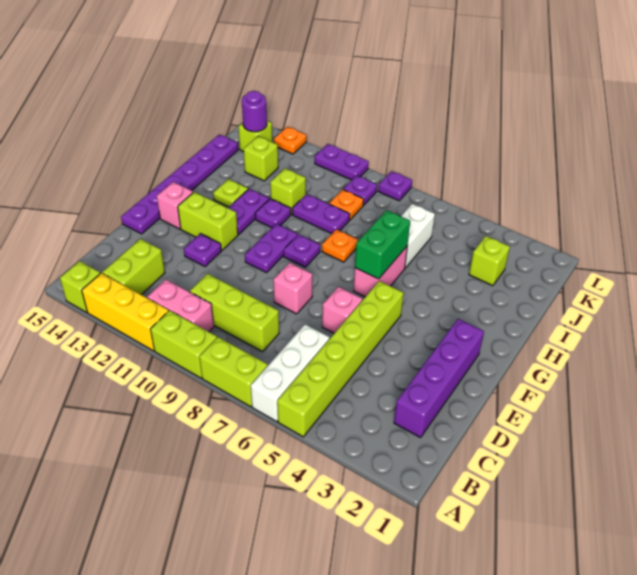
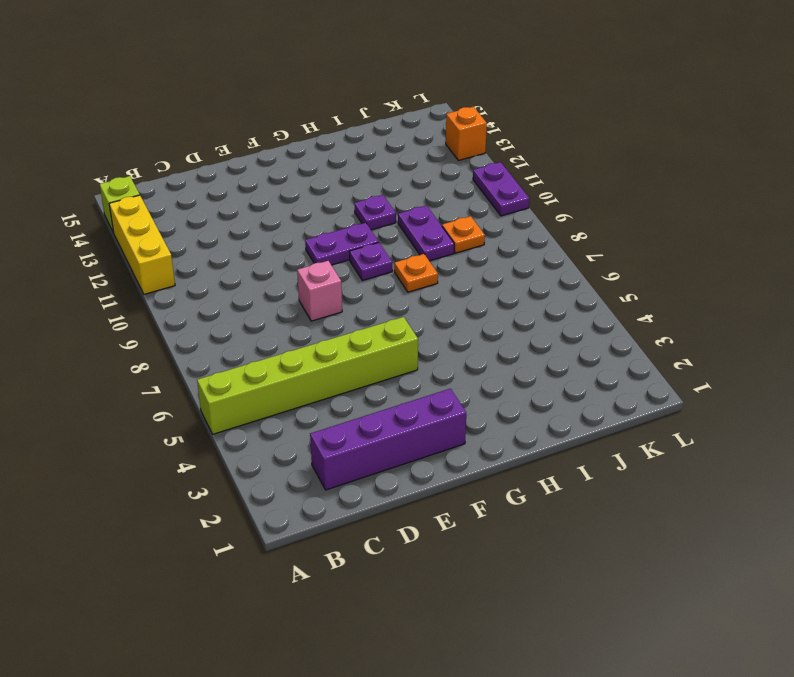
orange brick L13 level 1 -> orange plate L13 level 1
none -> white brick A6:C6 level 1
none -> lime brick A7:A8 level 1
none -> lime brick A9:A10 level 1
none -> pink brick B10:B11 level 1

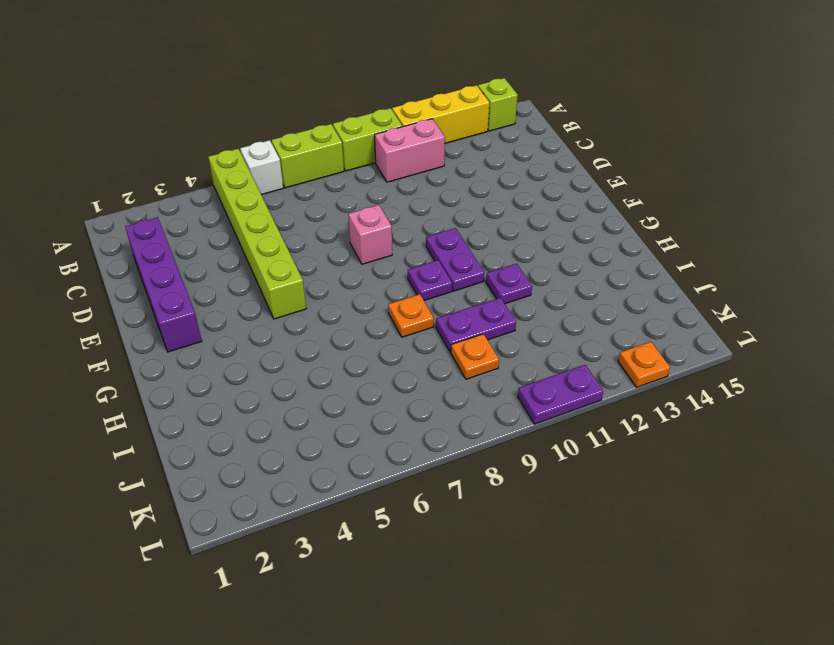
white brick A6 level 1 -> white brick A6:C6 level 1
none -> lime brick B13:C13 level 1
none -> lime brick C8:C10 level 1
none -> pink brick E6 level 1
none -> purple plate E12 level 1

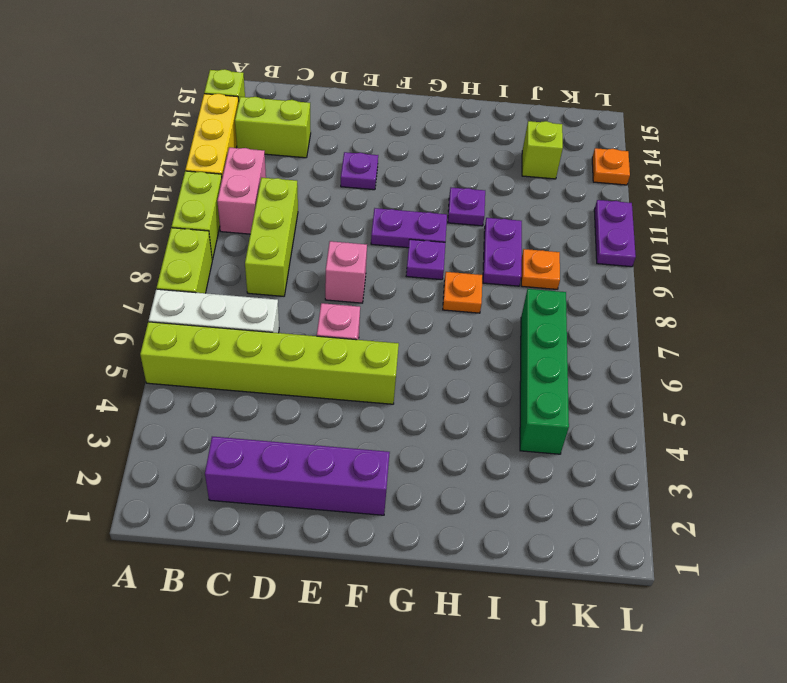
green brick J4:J7 level 1 -> white brick I6:J6 level 1
none -> purple plate E15:J15 level 1
none -> lime brick F12:F13 level 1
none -> pink brick F14 level 1
none -> pink brick G6:H6 level 1

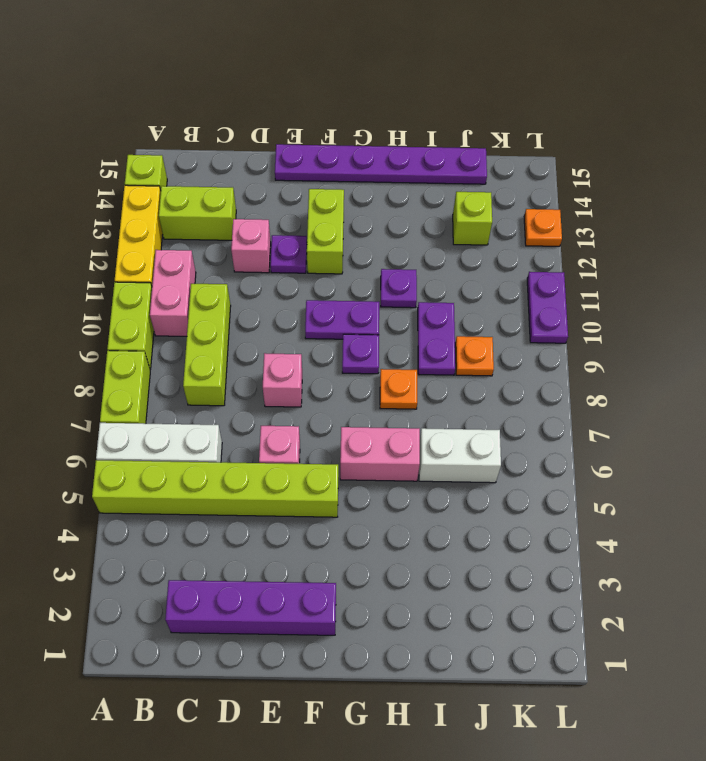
pink brick D12 level 1 -> pink brick F14 level 1
none -> purple plate G12:H12 level 1
none -> lime plate H13 level 1
none -> lime brick I11 level 1
none -> lime brick J3 level 1

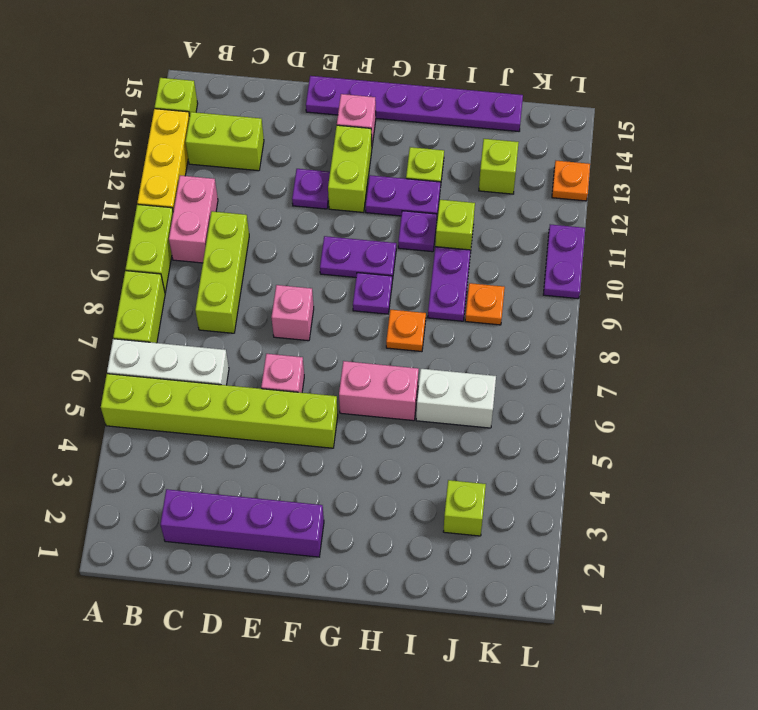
none -> purple plate K9 level 1
none -> lime brick K14 level 1
none -> purple plate L8 level 1
none -> green brick G6:H6 level 2

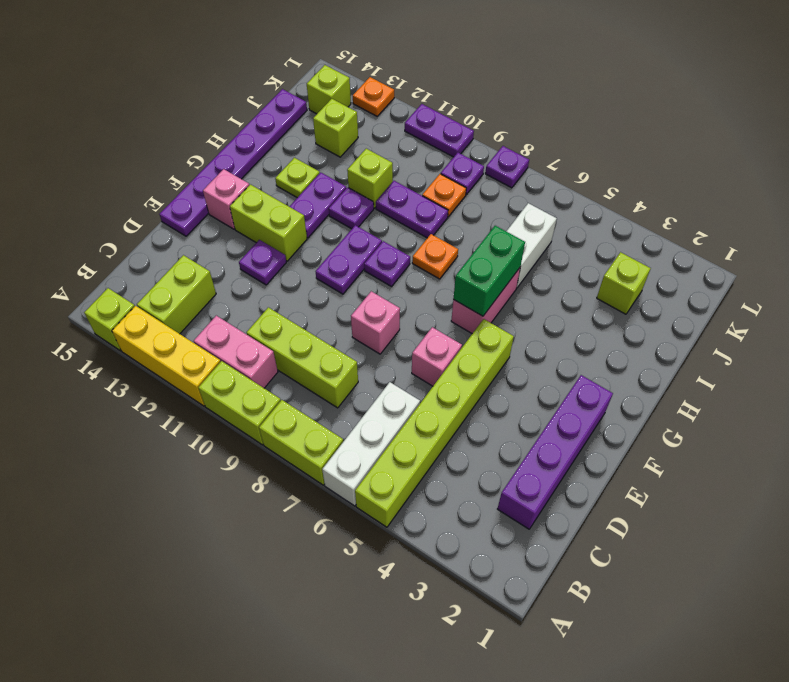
none -> purple round brick K14 level 2

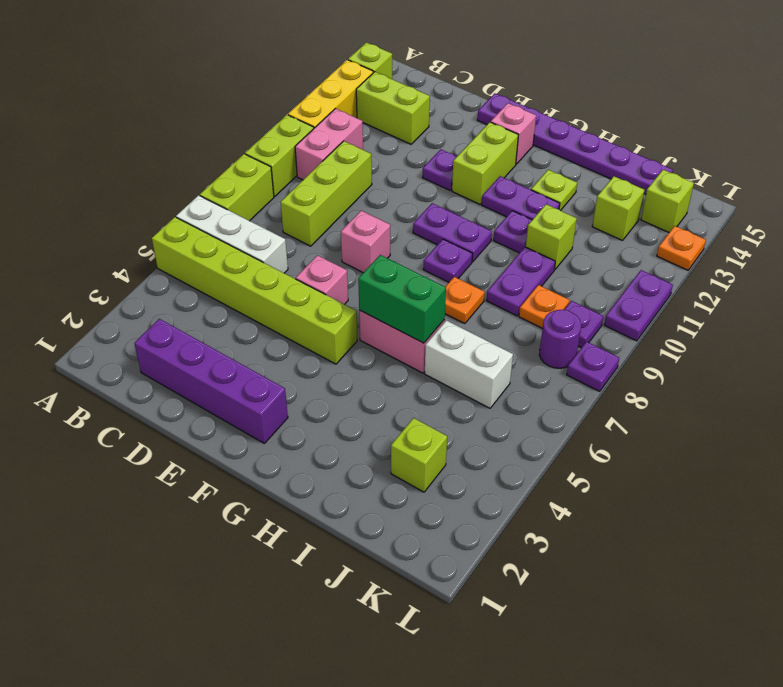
purple round brick K8 level 1 -> purple round brick K14 level 2

